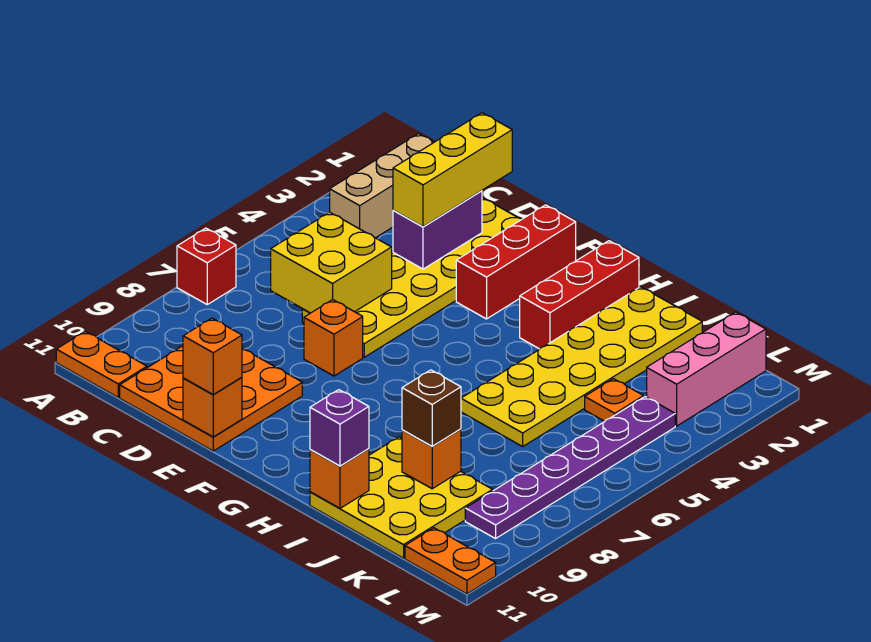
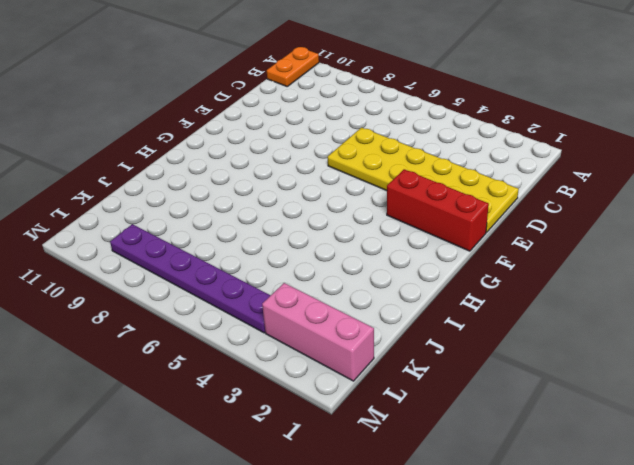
none -> red brick A7 level 1
none -> tan brick B1:B3 level 1
none -> orange plate C9:E11 level 1

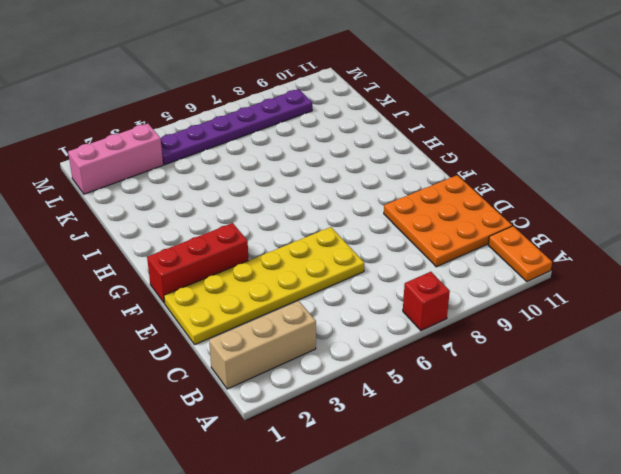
none -> orange brick E7 level 1
none -> red brick H1:H3 level 1
none -> yellow plate I1:J6 level 1

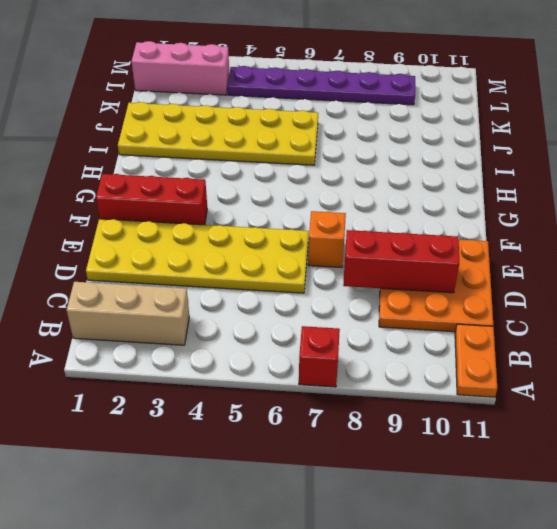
red brick D8:D10 level 2 -> red brick H1:H3 level 1
none -> yellow plate I9:K11 level 1
none -> orange plate K4 level 1
none -> orange plate L11:M11 level 1

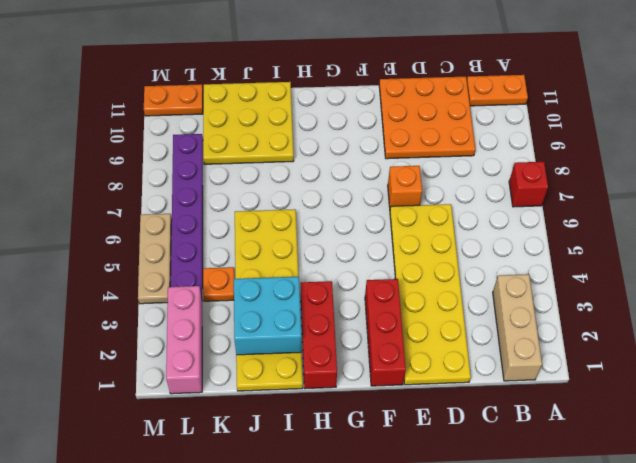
cyan brick I2:J3 level 2 -> none
tan plate M4:M6 level 1 -> none
none -> yellow brick C5:D6 level 2
none -> purple brick D2:D3 level 2
none -> orange brick E11 level 2

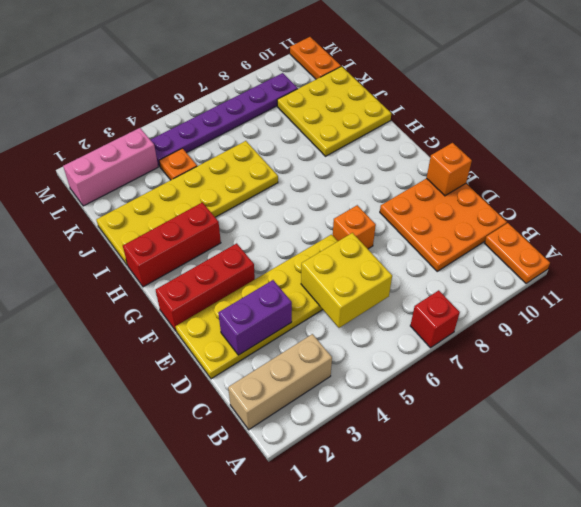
none -> orange brick I11 level 2
none -> orange brick J9 level 2
none -> yellow brick D1:D3 level 3

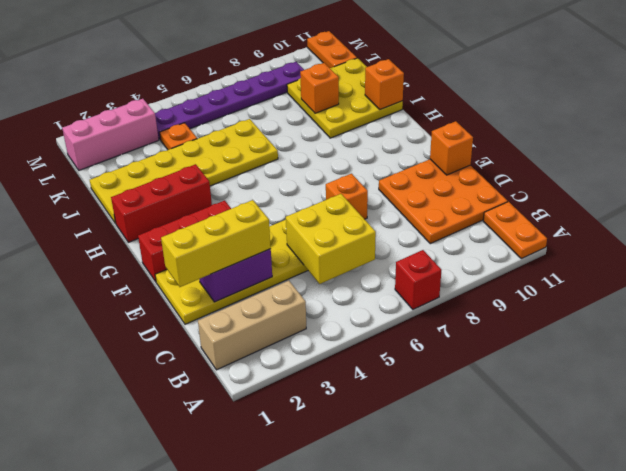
none -> orange brick E11 level 3
none -> purple brick I11 level 3
none -> brown brick J9 level 3

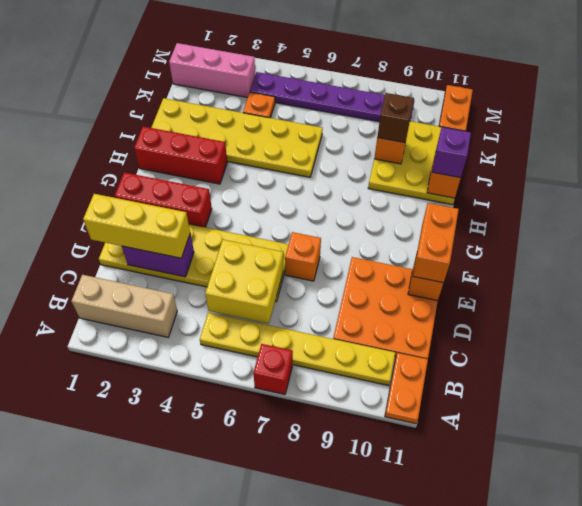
yellow plate B5:B10 level 1 -> none
orange brick E11:F11 level 3 -> orange brick E11 level 3

